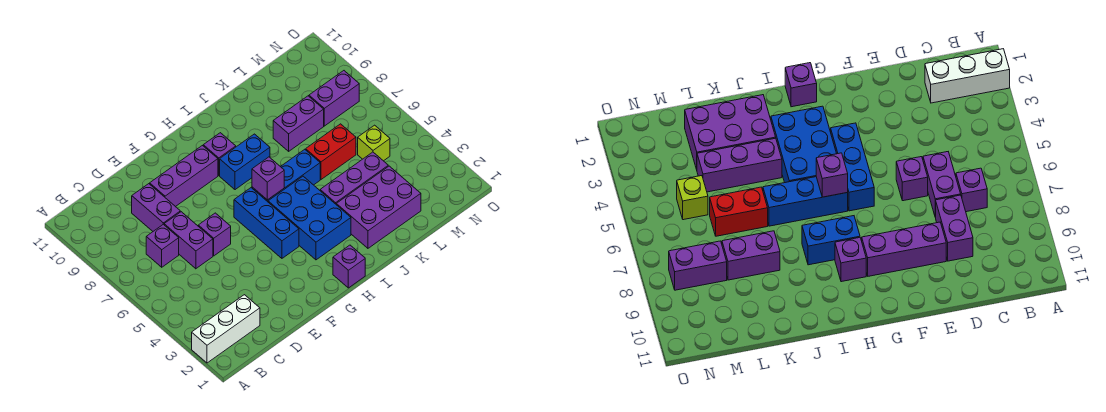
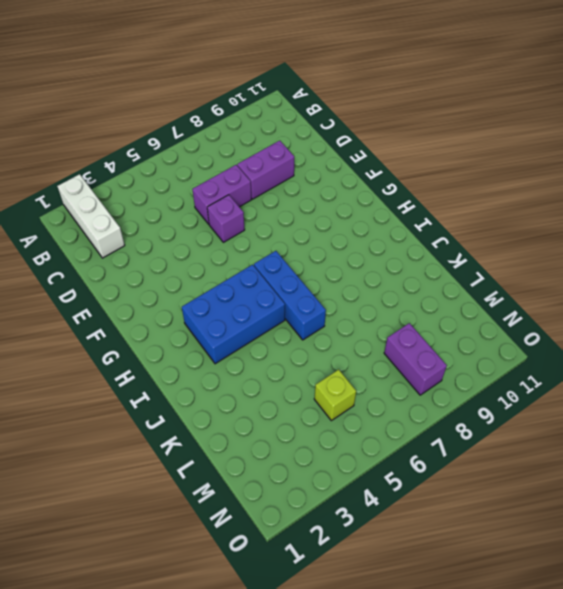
none -> purple brick C7 level 1
none -> purple brick E9:G9 level 1
none -> blue brick G4:G6 level 1

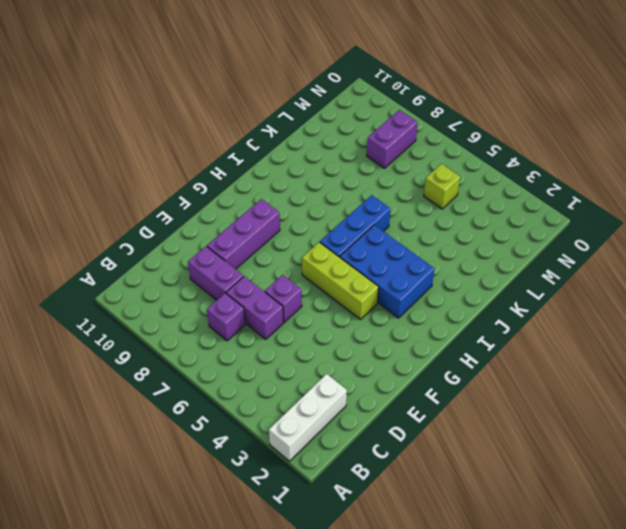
lime brick G4:G6 level 1 -> blue brick G4:G6 level 1
none -> purple brick H1 level 1
none -> blue brick H8:I8 level 1
none -> purple brick H9 level 1

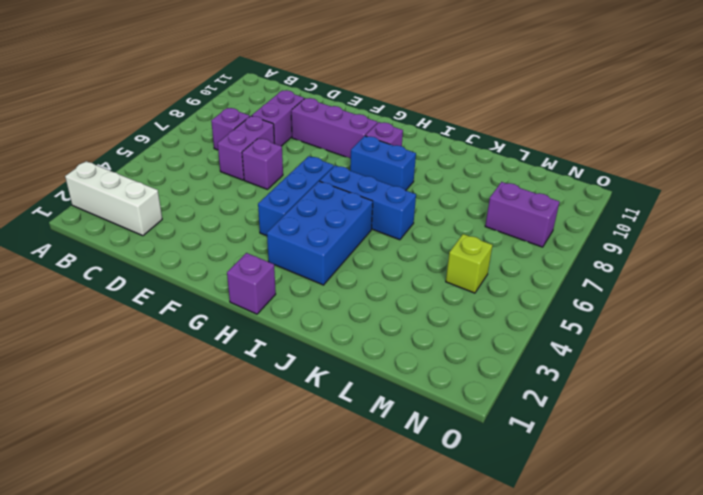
none -> purple brick J2:L3 level 1
none -> purple brick J4:L4 level 1
none -> red brick K6:L6 level 1

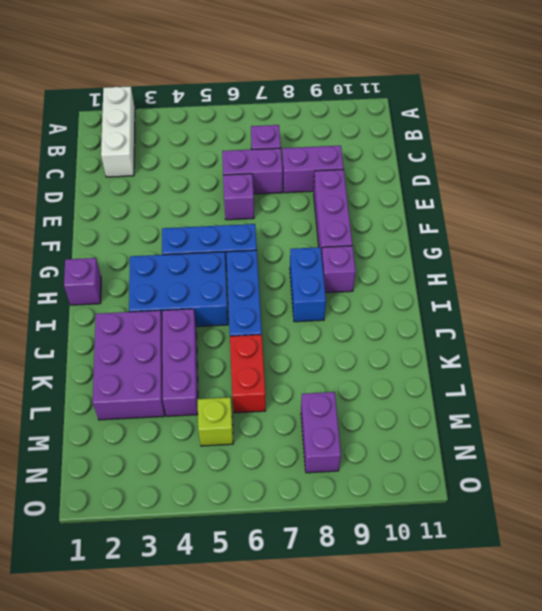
none -> purple brick K8:L8 level 1
none -> purple brick H6 level 2

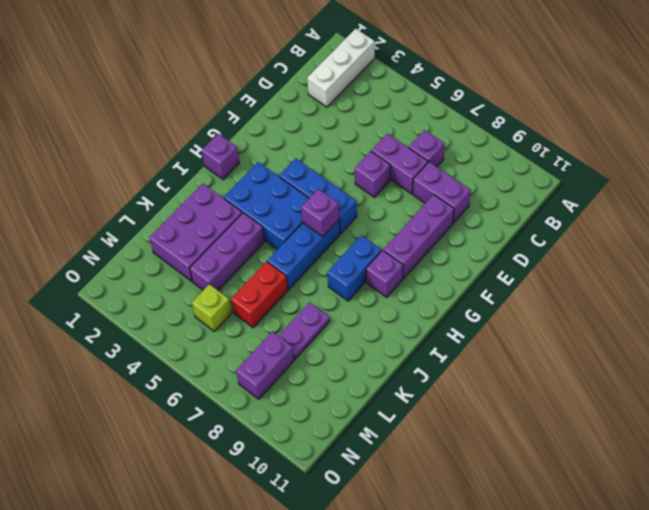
purple plate K8:L8 level 1 -> purple brick K8:L8 level 1

